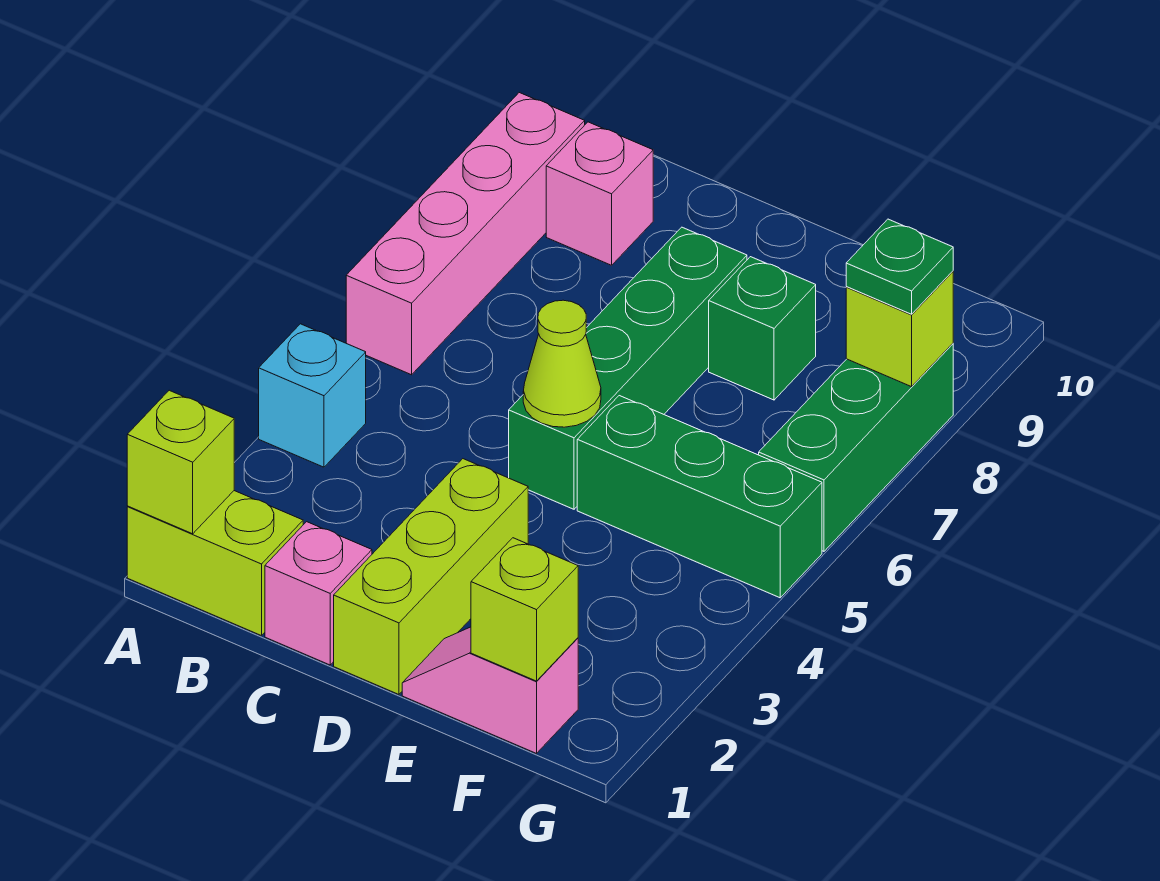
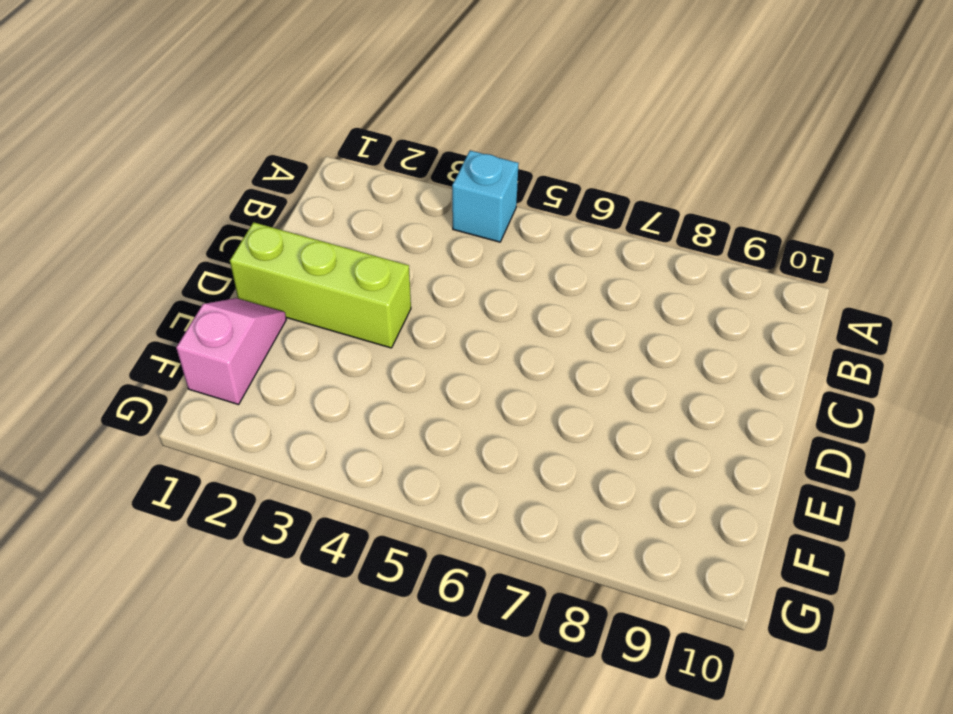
none -> lime brick A1:B1 level 1
none -> pink brick A6:A9 level 1
none -> pink brick B9 level 1

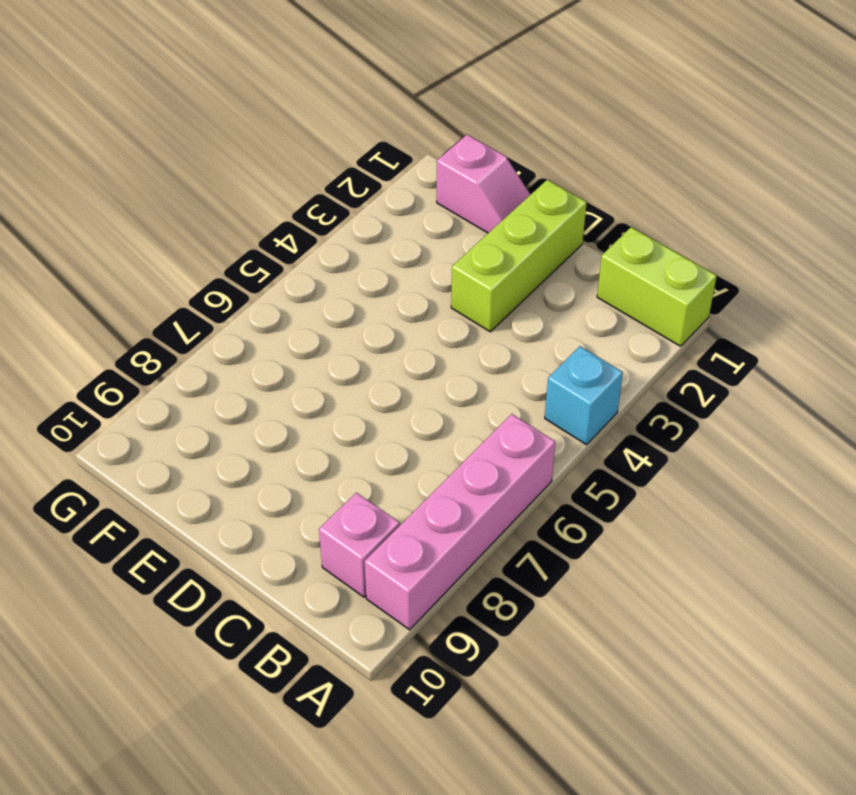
none -> pink brick C1 level 1
none -> green brick D5:D8 level 1
none -> green brick E5:G5 level 1

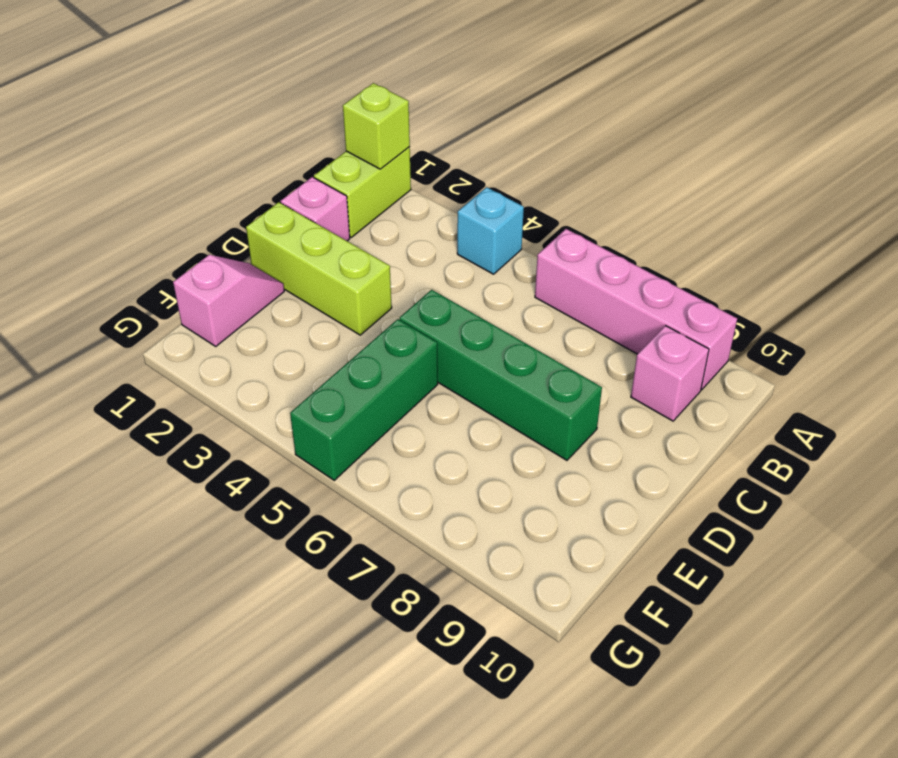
none -> green brick E8 level 1
none -> green brick G6:G8 level 1
none -> lime cone D5 level 2

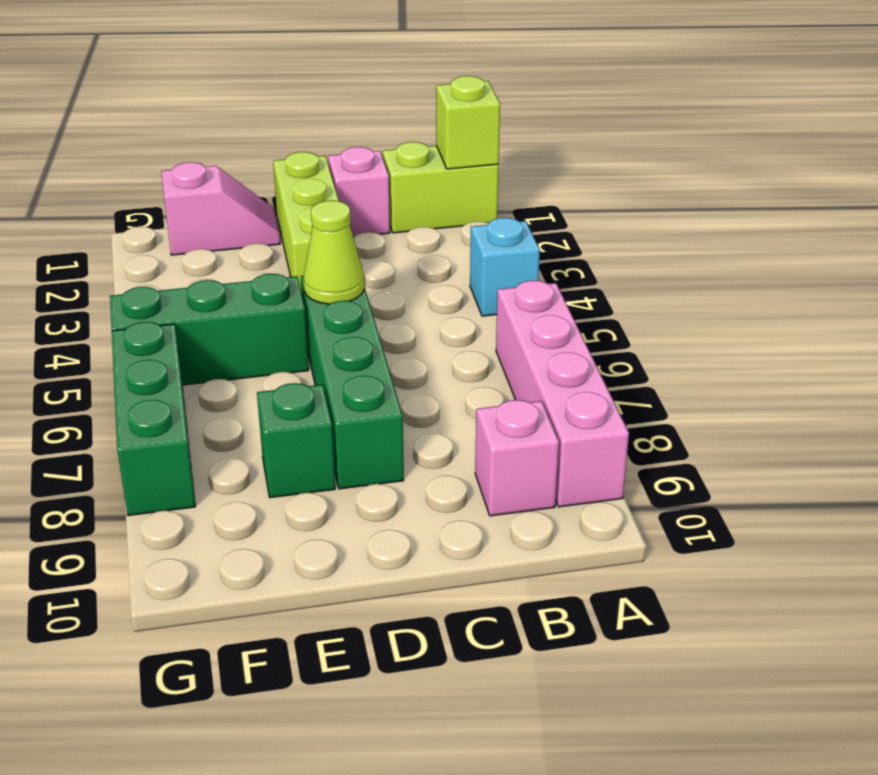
none -> lime brick F1 level 2
none -> lime brick G8 level 2
none -> green plate G8 level 3

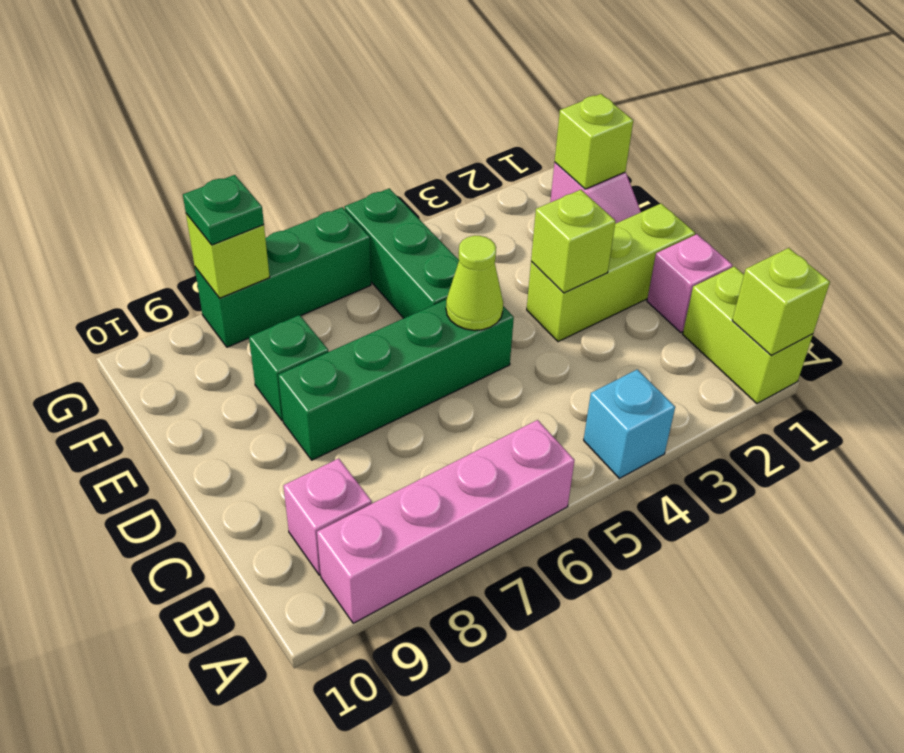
lime brick D3 level 2 -> none

